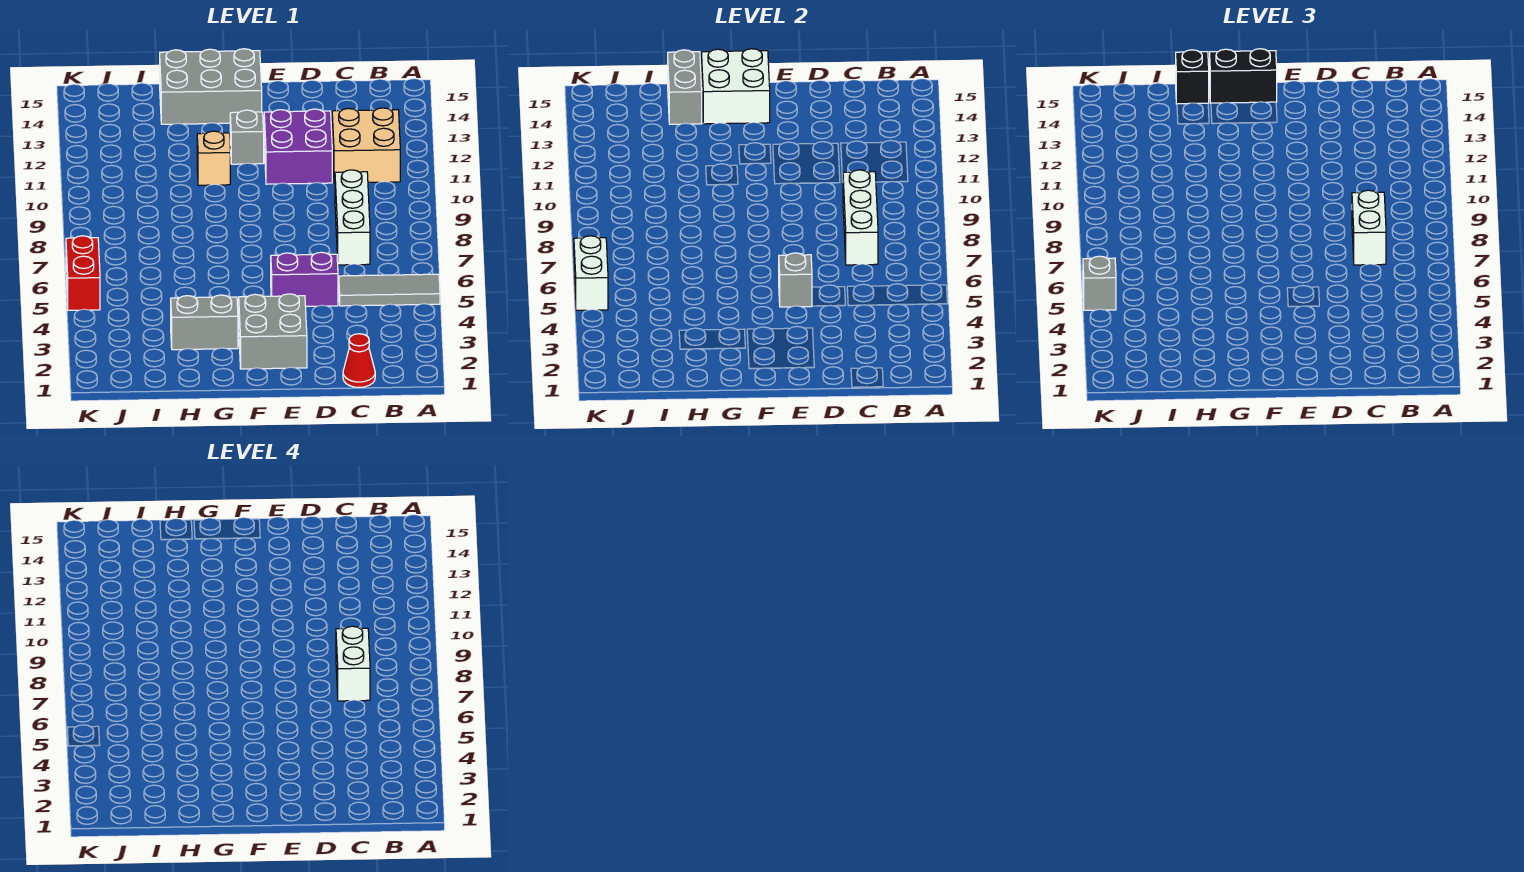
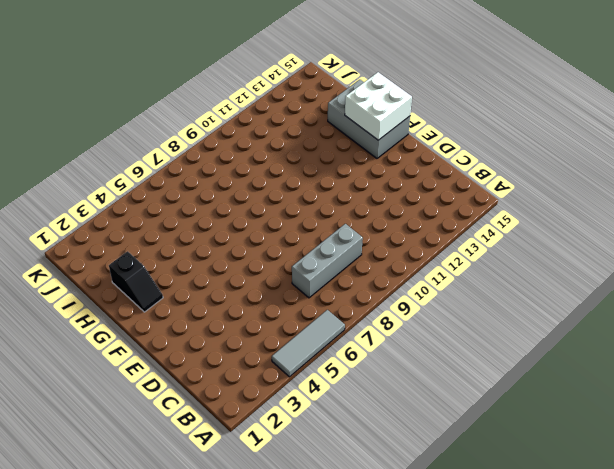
grey tile A4:A6 level 1 -> grey tile A5:C5 level 1
grey brick C7:C9 level 1 -> white brick C7:C9 level 1
black slope G2:H2 level 1 top H -> none
none -> tan brick B11:C12 level 1
none -> red cone C1 level 1
none -> purple brick D5:E5 level 1

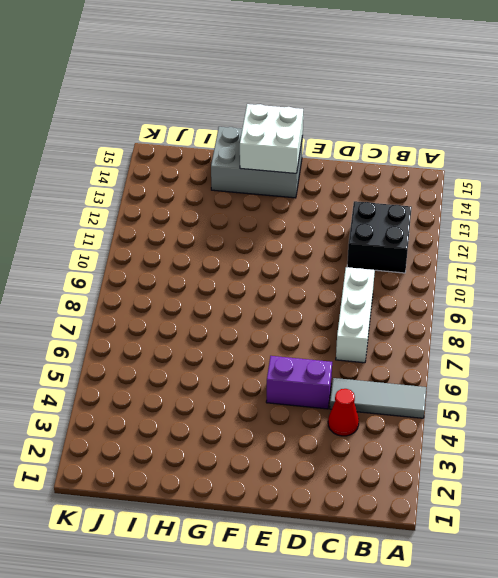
black brick B11:C12 level 1 -> tan brick B11:C12 level 1
red cone C4 level 1 -> red cone C1 level 1
none -> purple brick D11:E12 level 1
none -> grey brick E2:F3 level 1
none -> grey brick F12 level 1

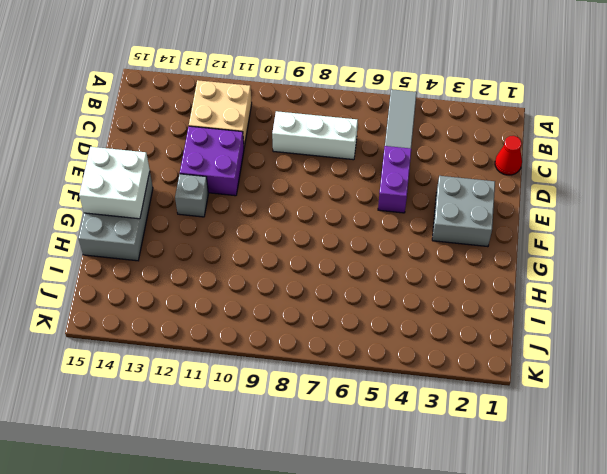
none -> grey brick G3:H3 level 1
none -> tan brick G11 level 1
none -> red brick K5:K6 level 1

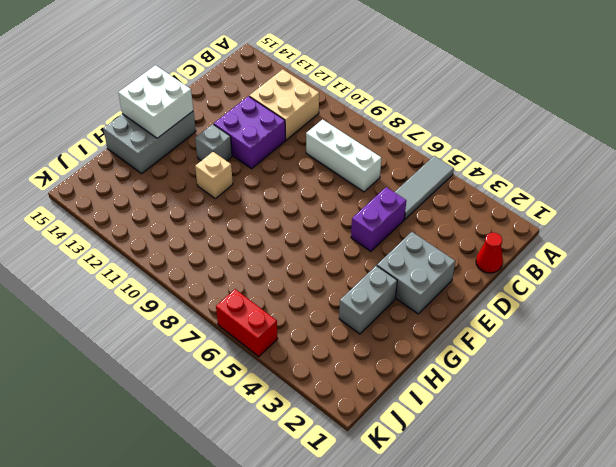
none -> white brick C7:C9 level 2
none -> grey brick E5 level 2
none -> grey brick H14:H15 level 2

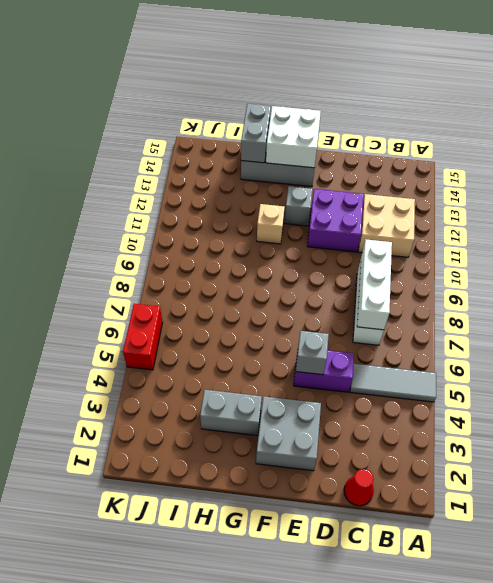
none -> white brick K5:K6 level 2
none -> white brick C7:C8 level 3
none -> black brick F15:G15 level 3

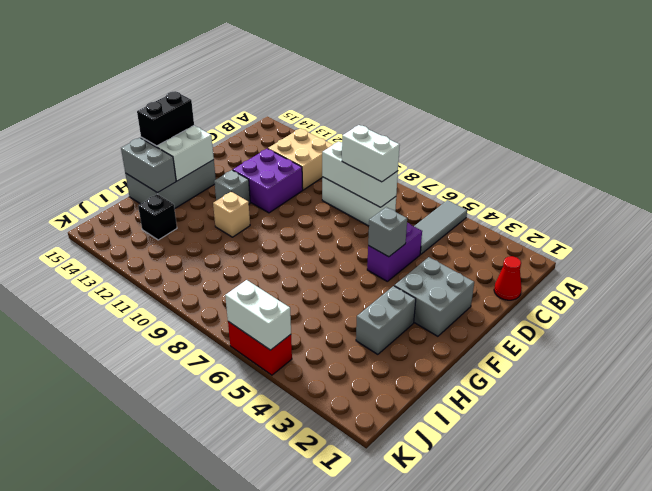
black brick I13 level 1 -> black brick H15 level 3
none -> grey brick K5 level 3
none -> white brick C7:C8 level 4

